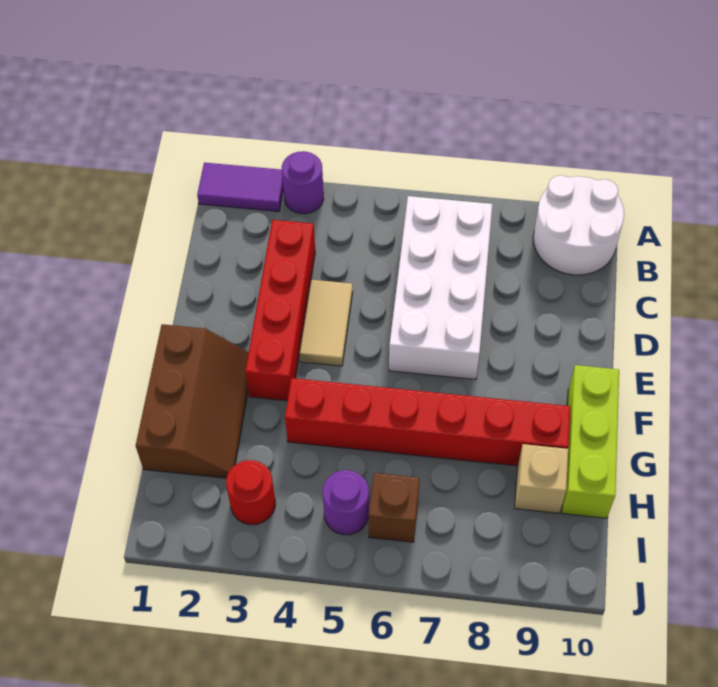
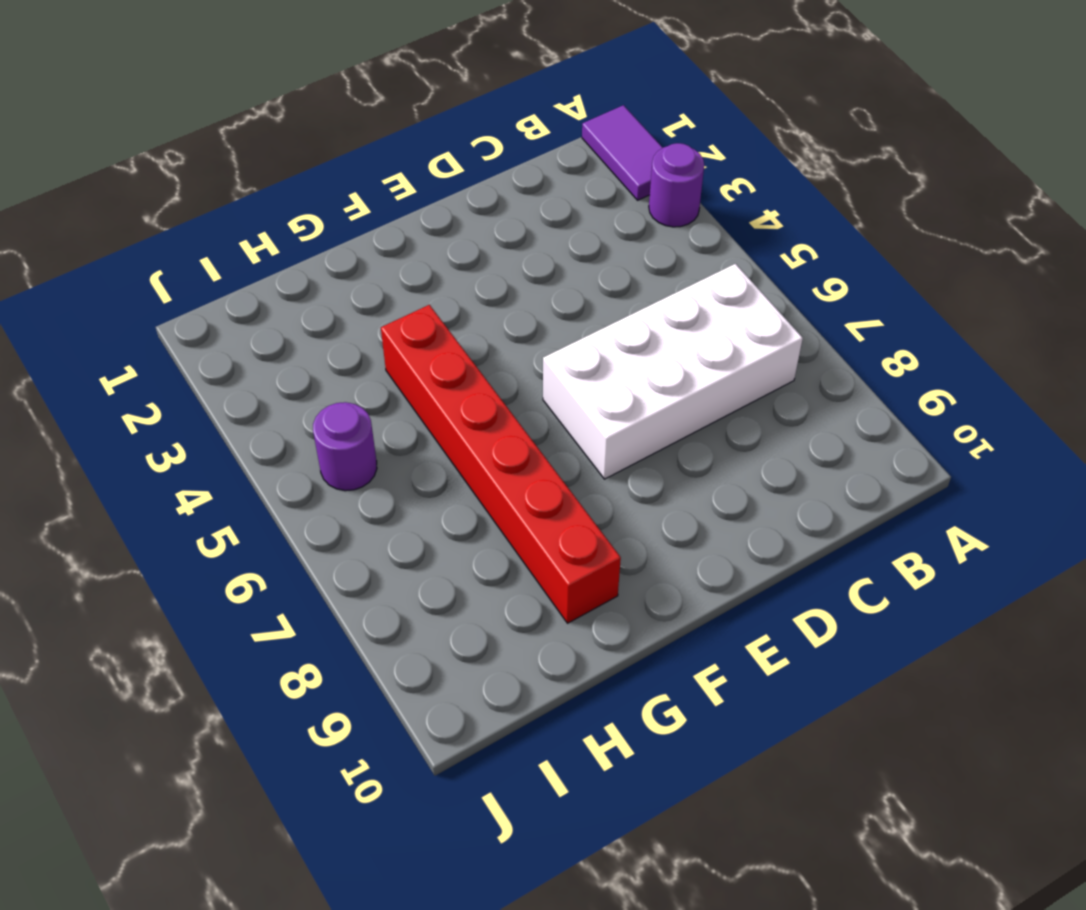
none -> white round brick A9:B10 level 1
none -> red brick C3:F3 level 1
none -> tan tile D4:E4 level 1

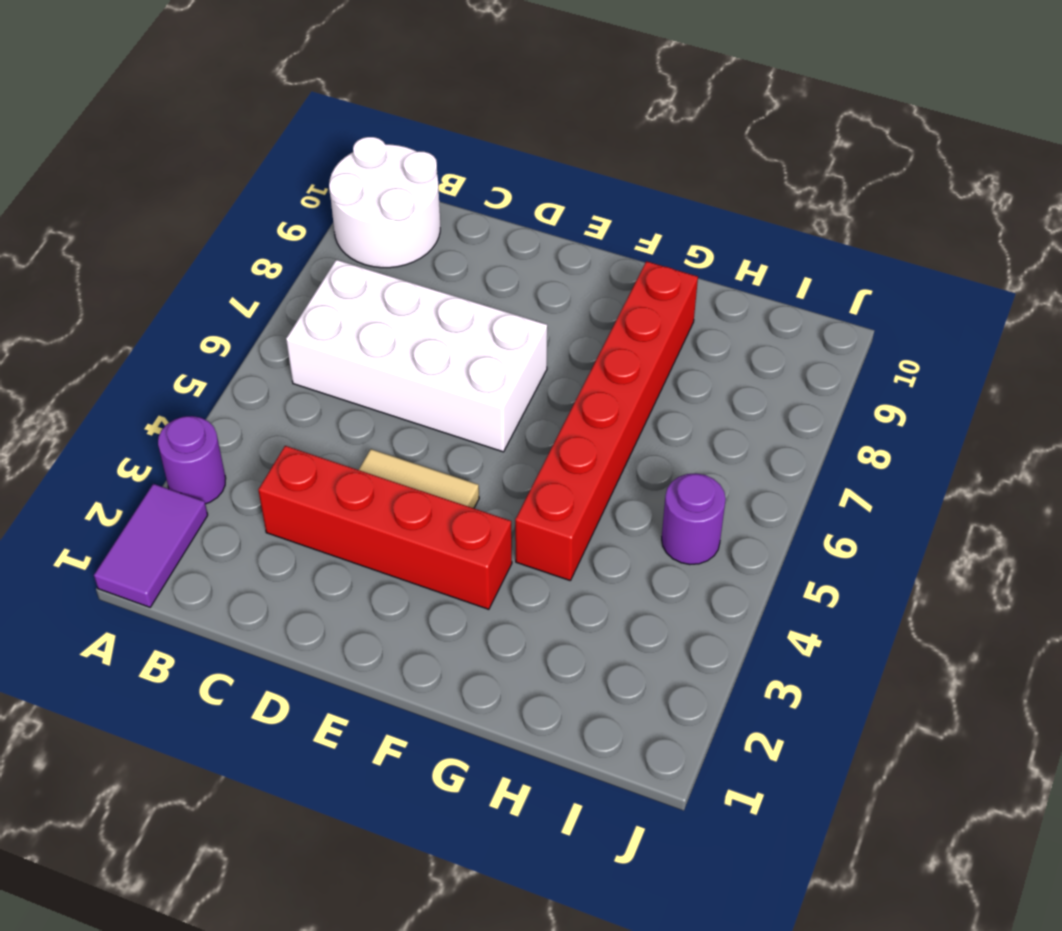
none -> brown slope F1:H2 level 1 top 1
none -> lime brick F10:H10 level 1
none -> tan brick H9 level 1

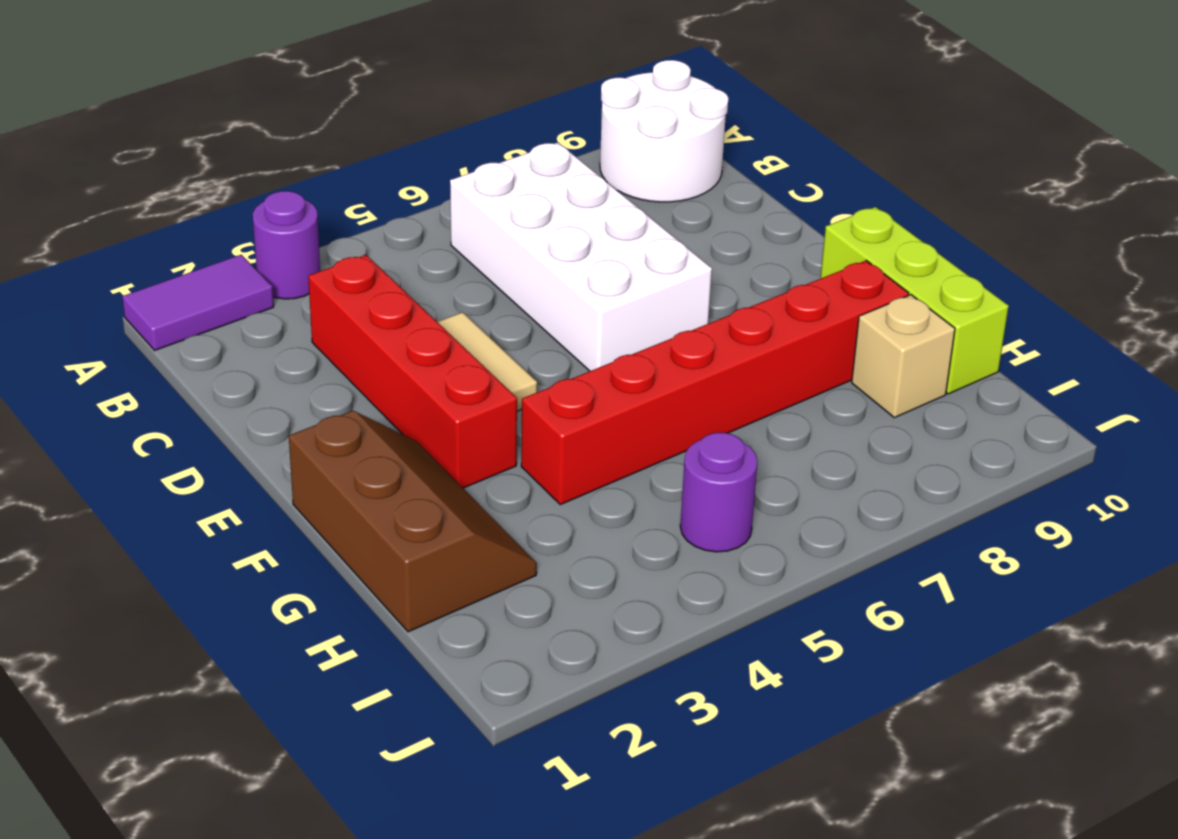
none -> red round brick I3 level 1
none -> brown brick I6 level 1

